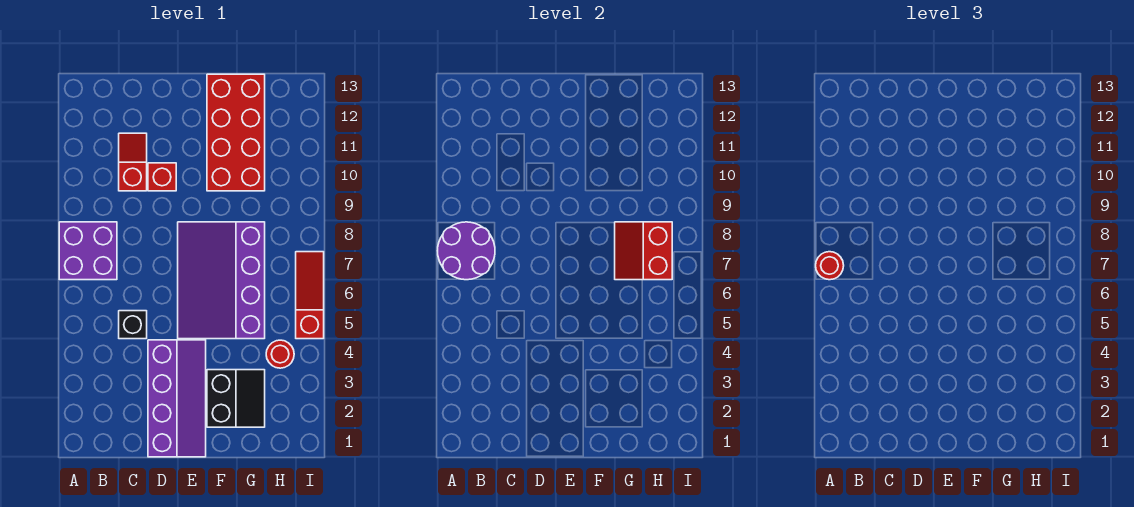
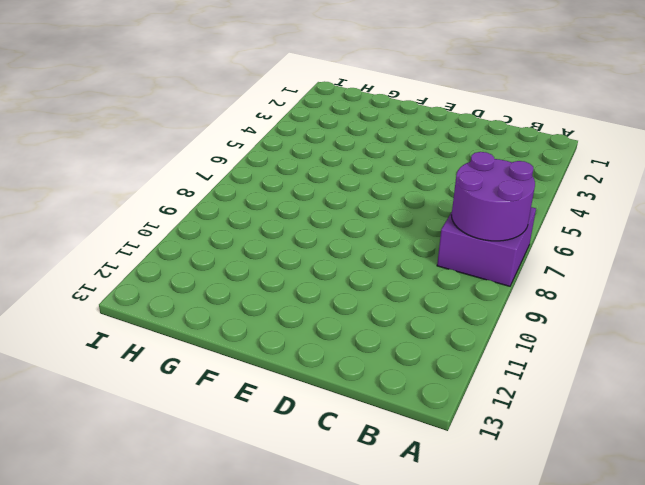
none -> black brick C5 level 1
none -> red slope C10:C11 level 1 top 10
none -> purple slope D1:E4 level 1 top D

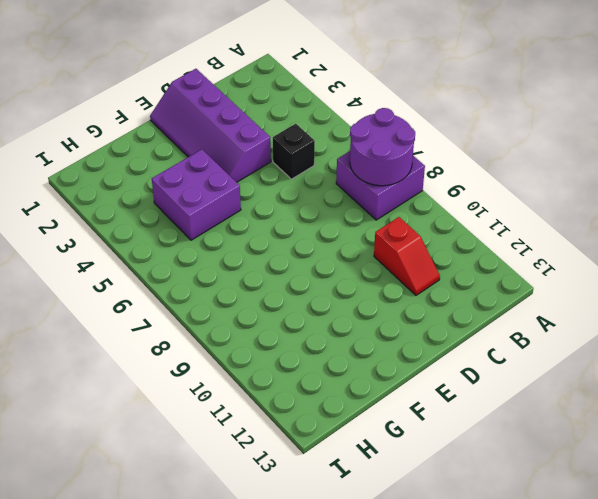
purple brick F4:G5 level 1 -> purple slope E5:G8 level 1 top G
none -> red brick D10 level 1
none -> black slope F2:G3 level 1 top F
none -> red brick F10:G13 level 1

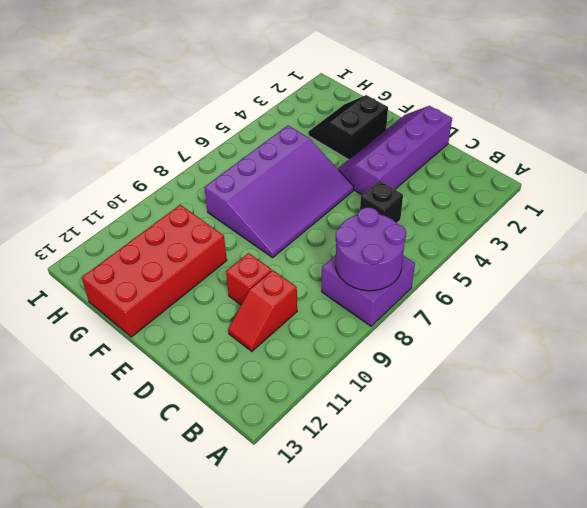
none -> red round brick H4 level 1
none -> red slope I5:I7 level 1 top 5
none -> red slope G7:H8 level 2 top H

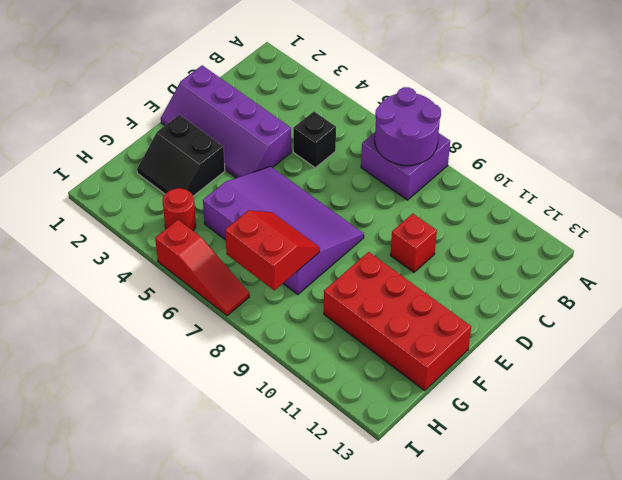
none -> red slope C10:C11 level 1 top 10
none -> red round brick A7 level 3

